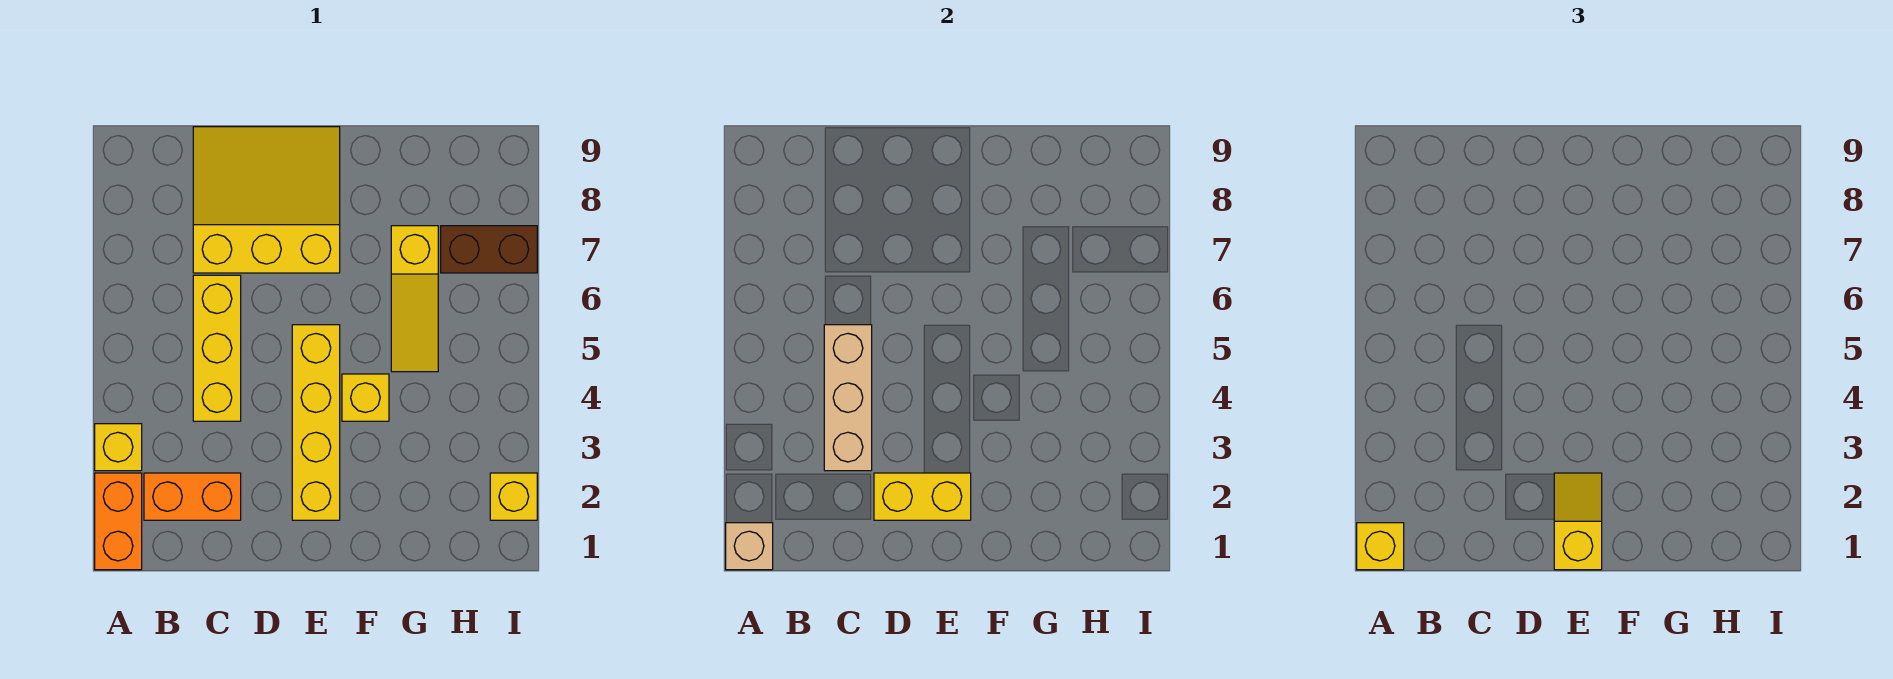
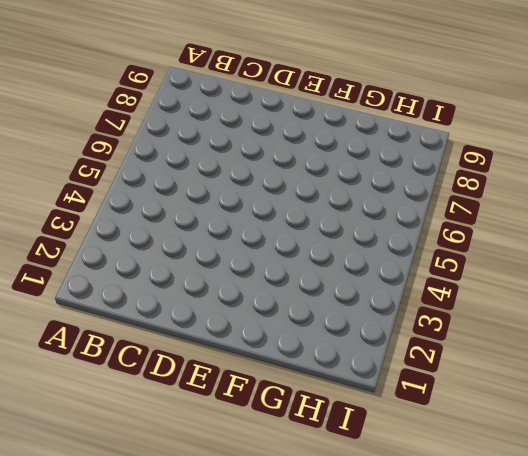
none -> orange brick A1:A2 level 1
none -> yellow brick A3 level 1
none -> orange brick B2:C2 level 1

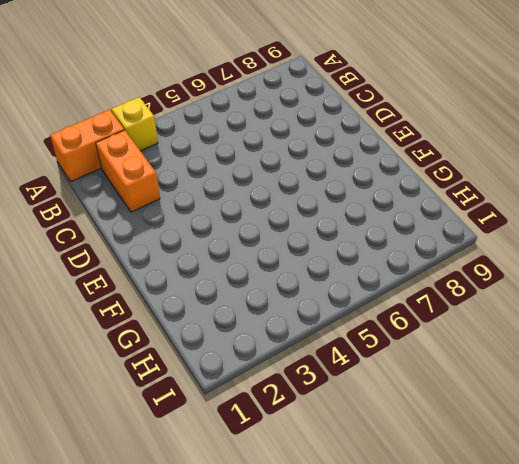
none -> yellow brick C4:C6 level 1
none -> yellow slope C7:E9 level 1 top 7
none -> yellow brick E2:E5 level 1

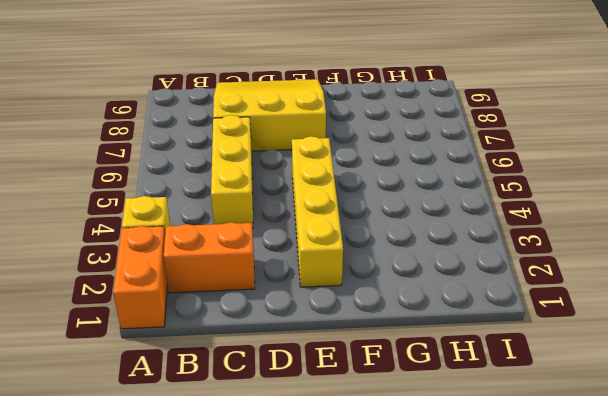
none -> yellow brick F4 level 1
none -> yellow slope G5:G7 level 1 top 7
none -> brown brick H7:I7 level 1

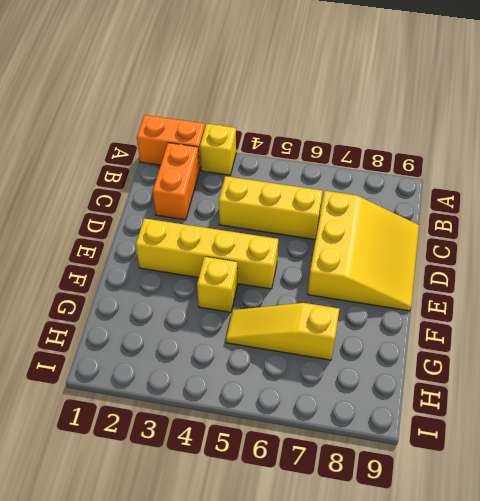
none -> brown brick H7:I7 level 1
none -> yellow brick I2 level 1
none -> tan brick A1 level 2

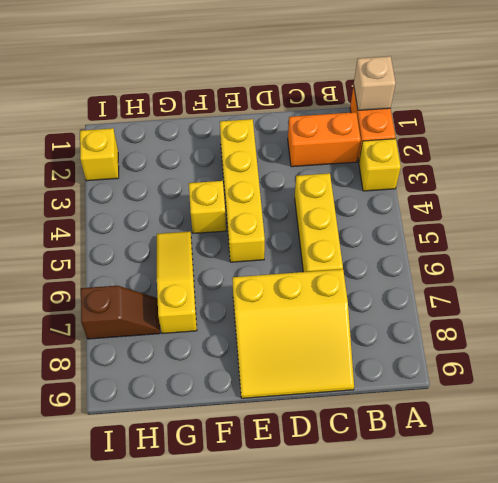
brown slope H7:I7 level 1 top I -> brown brick H7:I7 level 1
none -> tan brick C3:C5 level 2
none -> yellow brick D2:E2 level 2
none -> yellow brick A1 level 3

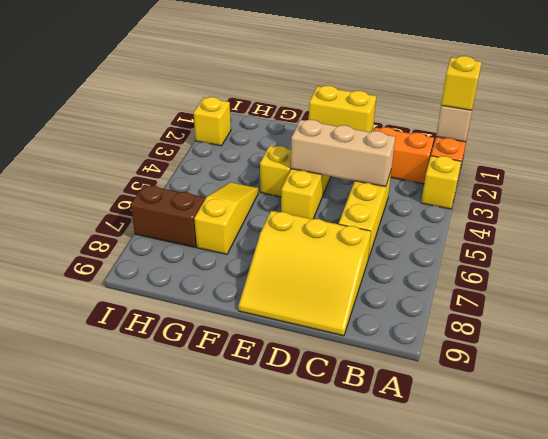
tan brick C4:E4 level 2 -> tan brick C3:C5 level 2
none -> yellow slope E1:E2 level 3 top 1

